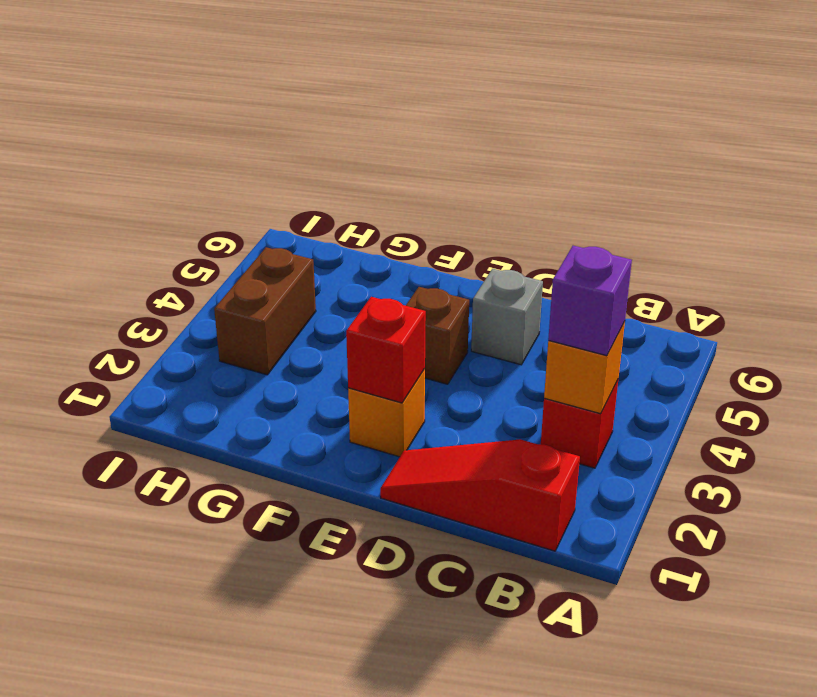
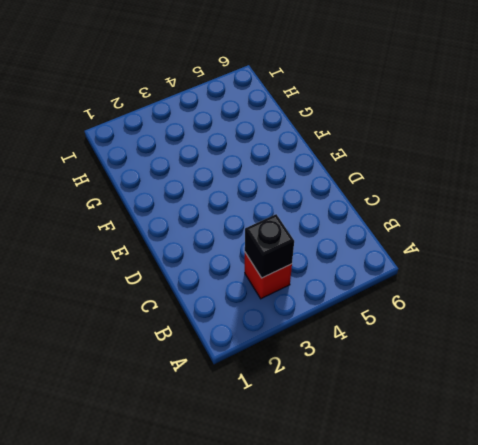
black brick B3 level 2 -> orange brick B3 level 2
none -> red slope B1:D1 level 1 top B
none -> grey brick D5 level 1

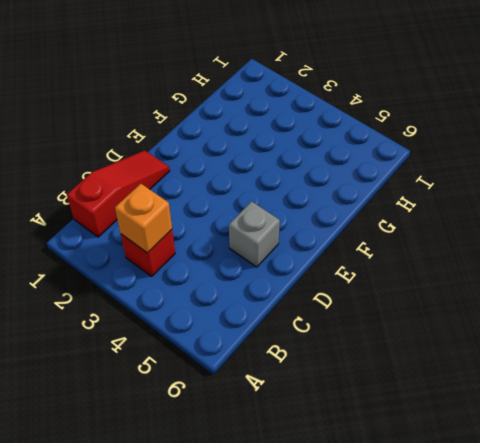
none -> orange brick E2 level 1
none -> brown brick E4 level 1

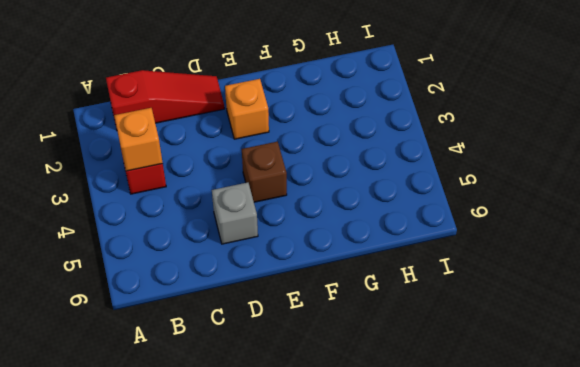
none -> brown brick H3:H4 level 1
none -> red brick E2 level 2

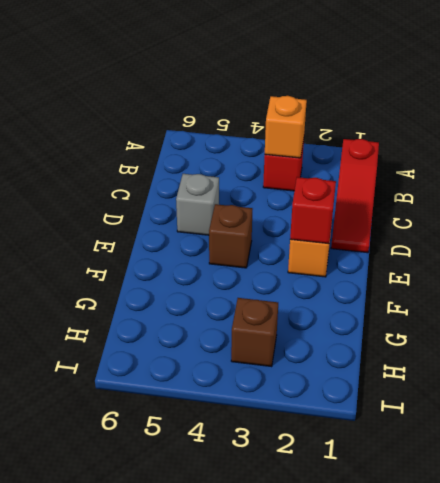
brown brick H3 level 1 -> brown brick H3:H4 level 1
none -> purple brick B3 level 3

